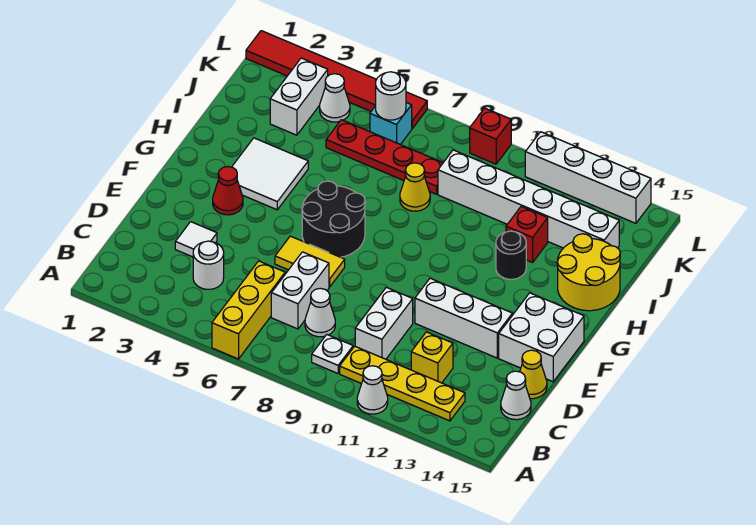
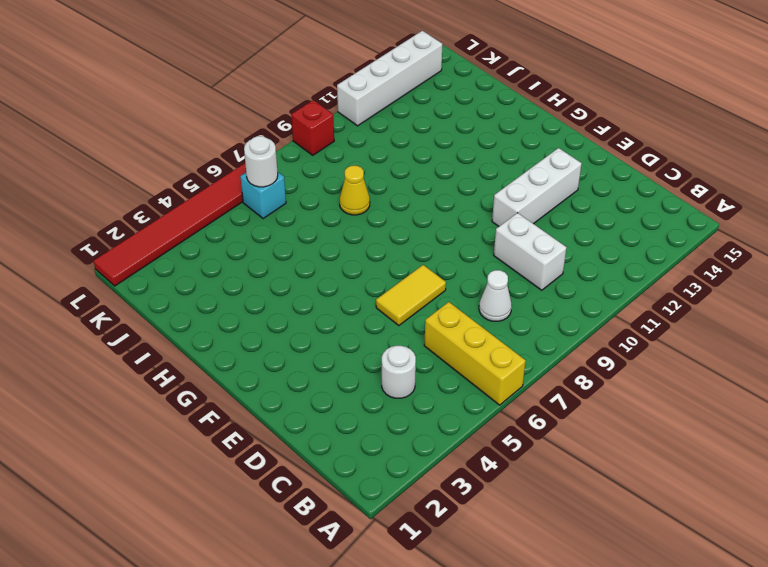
none -> white cone A11 level 1
none -> white plate B9 level 1
none -> yellow plate B10:B13 level 1
none -> white brick C7:D7 level 1

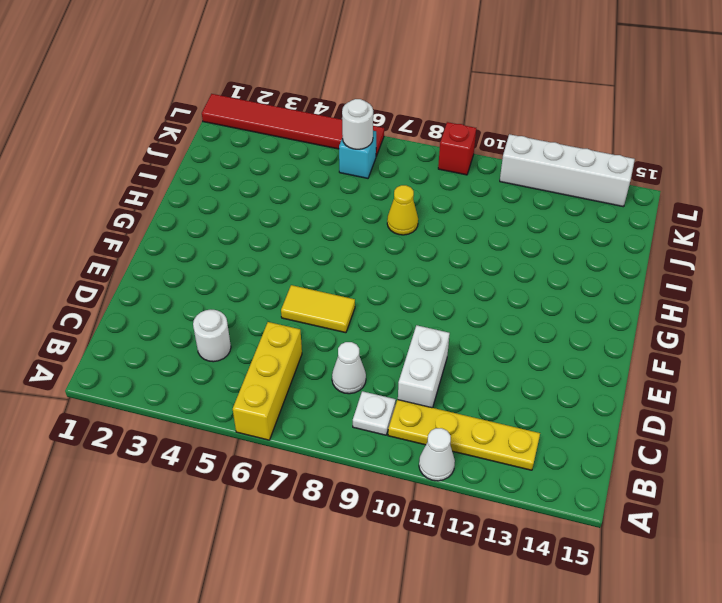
none -> white brick C7:D7 level 1
none -> yellow brick C12 level 1
none -> white cone C15 level 1
none -> white tile D3 level 1

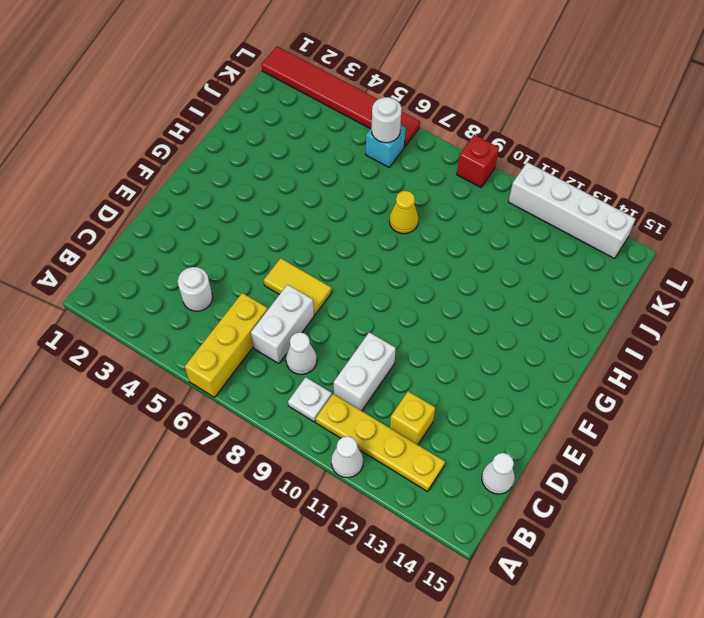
none -> white tile D3 level 1
none -> yellow cone D15 level 1
none -> white brick E11:E13 level 1
none -> white brick E14:F15 level 1

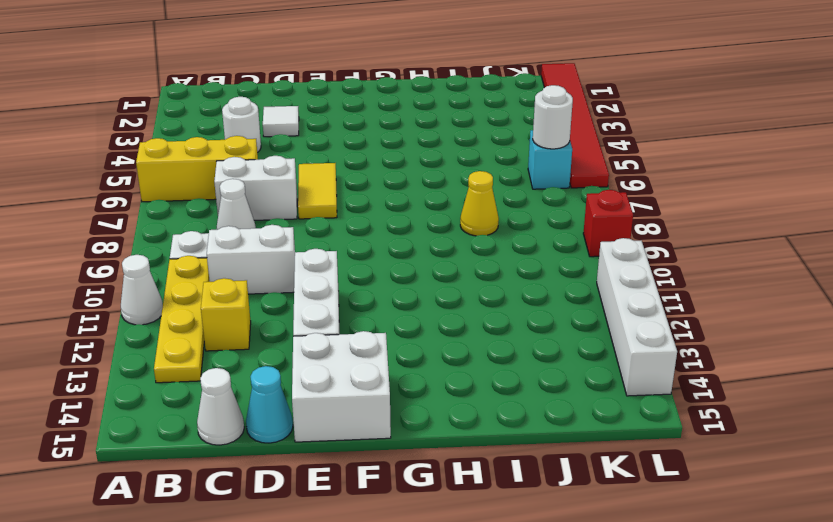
cyan cone D15 level 1 -> yellow cone D15 level 1
none -> red cone F3 level 1
none -> black round brick F6:G7 level 1
none -> white tile G3:H4 level 1
none -> black round brick H12 level 1

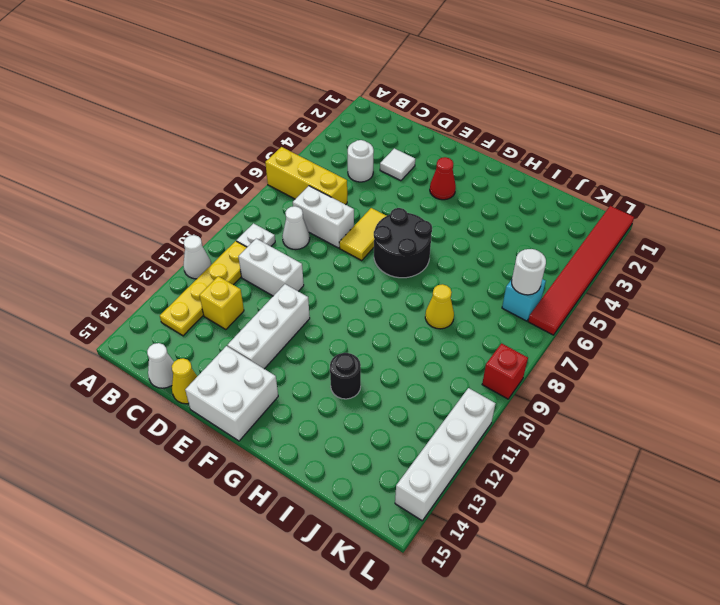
none -> white tile G3:H4 level 1
none -> yellow round brick H14:I15 level 1
none -> red brick I12 level 1
none -> white brick J3:K3 level 1

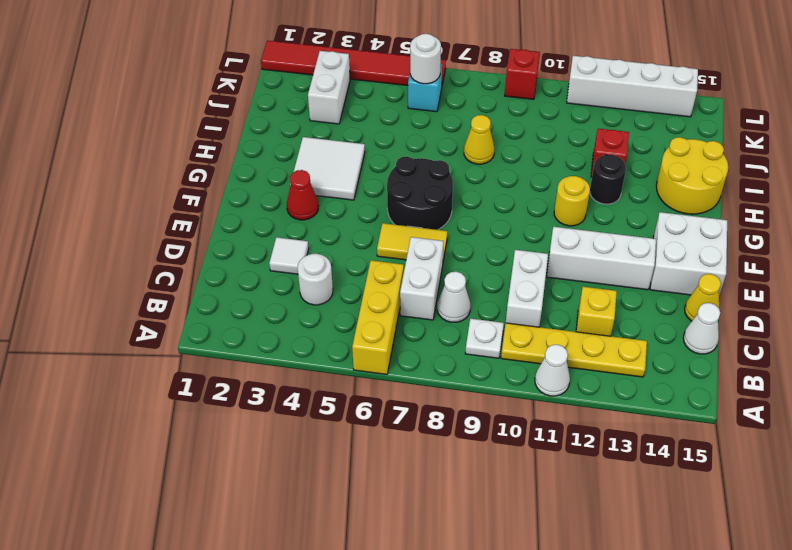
yellow round brick G11 level 1 -> none
none -> red plate J5:J8 level 1
none -> white brick J9:J14 level 1
none -> white cone K4 level 1

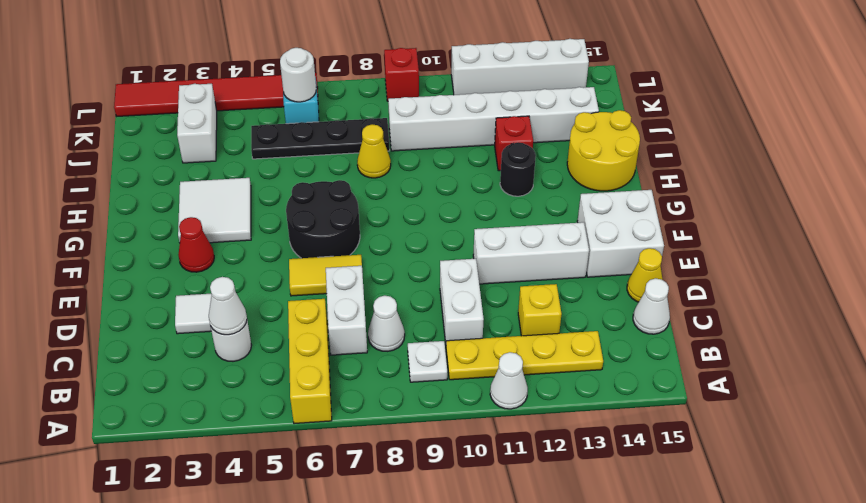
white cone C4 level 2 -> white cone K4 level 1
black plate J5:J8 level 1 -> red plate J5:J8 level 1

